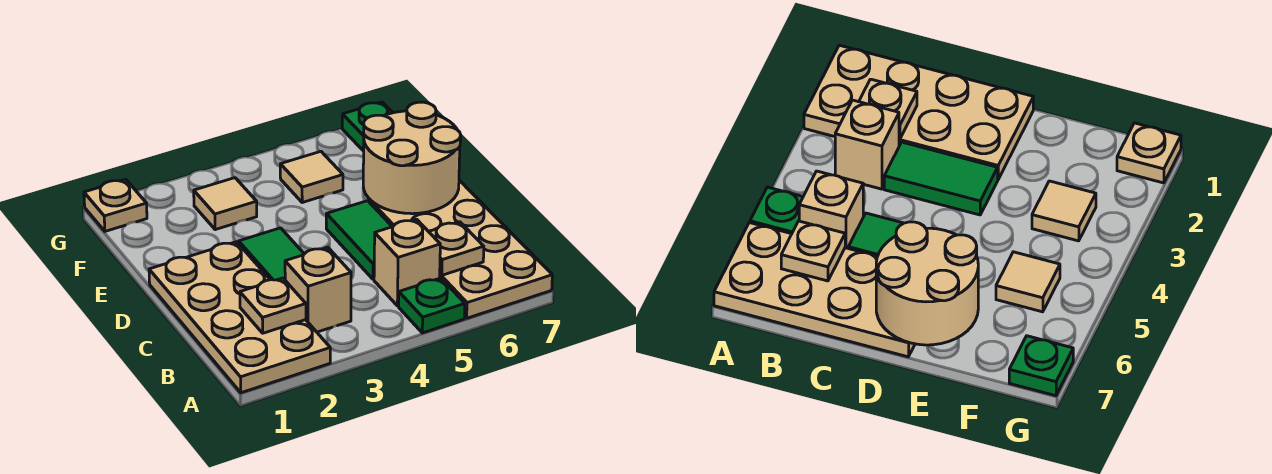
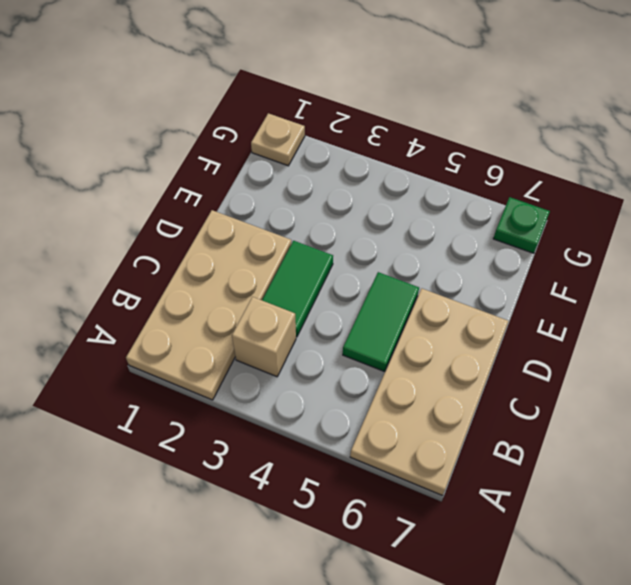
none -> green plate A5 level 1
none -> tan brick B5 level 1
none -> tan tile F3 level 1

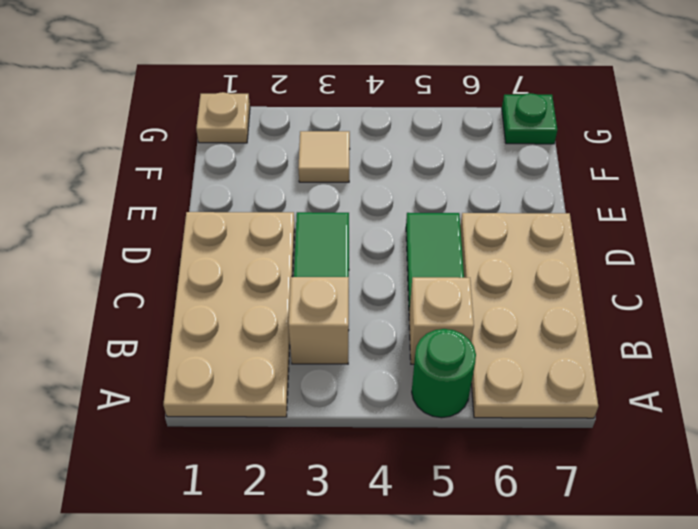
green round brick A5 level 1 -> green plate A5 level 1
none -> tan tile F5 level 1
none -> tan plate B2 level 2
none -> tan plate B6 level 2

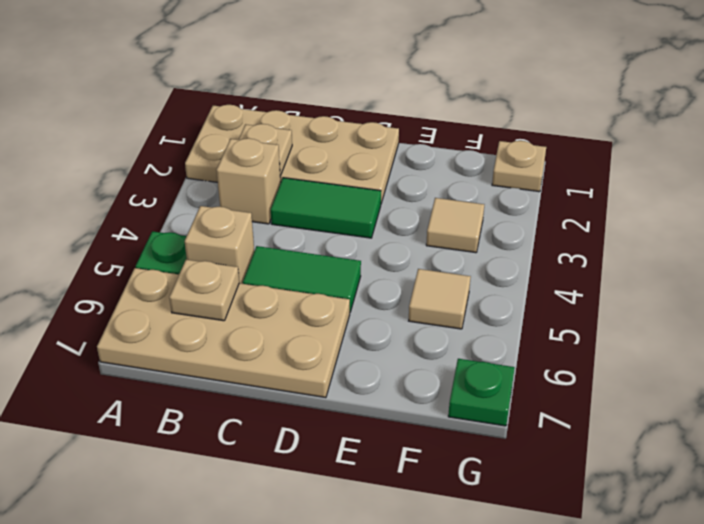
none -> tan round brick D6:E7 level 2

